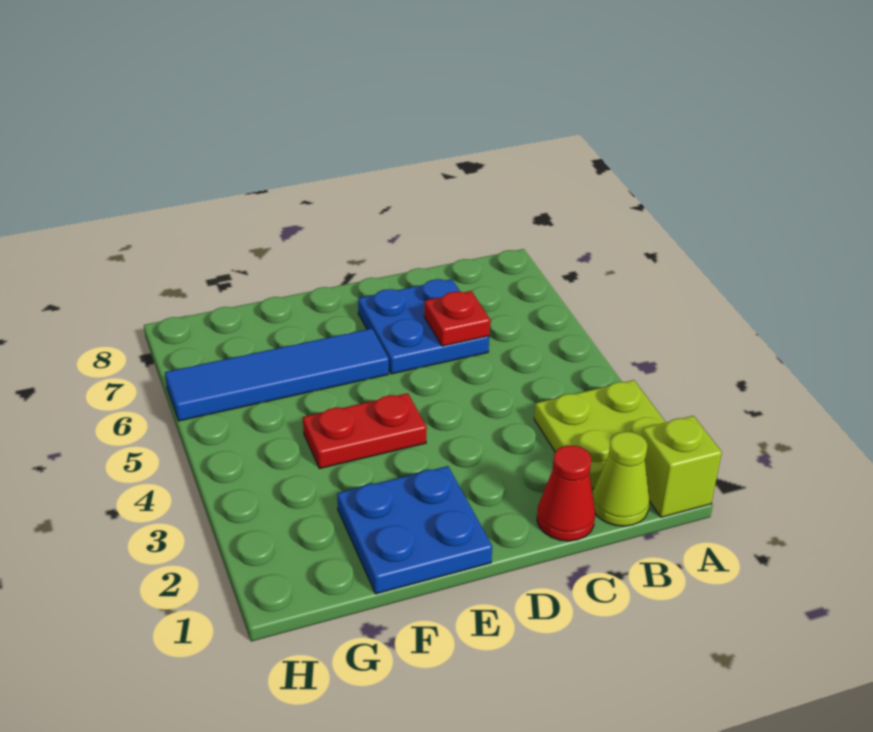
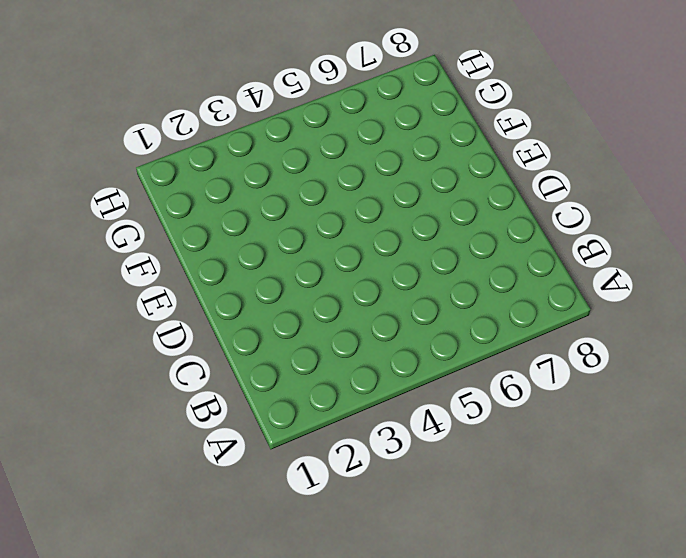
none -> lime brick A1 level 1
none -> lime plate A2:B3 level 1

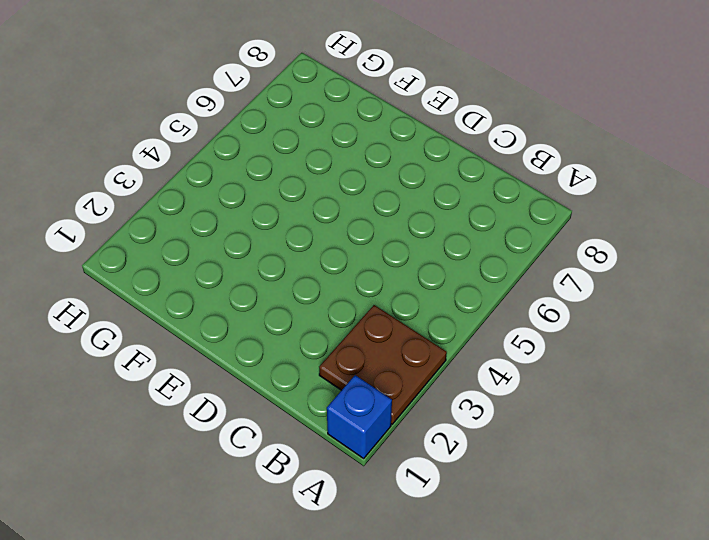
blue brick A1 level 1 -> lime brick A1 level 1
brown plate A2:B3 level 1 -> lime plate A2:B3 level 1
none -> lime cone B1 level 1
none -> red cone C1 level 1

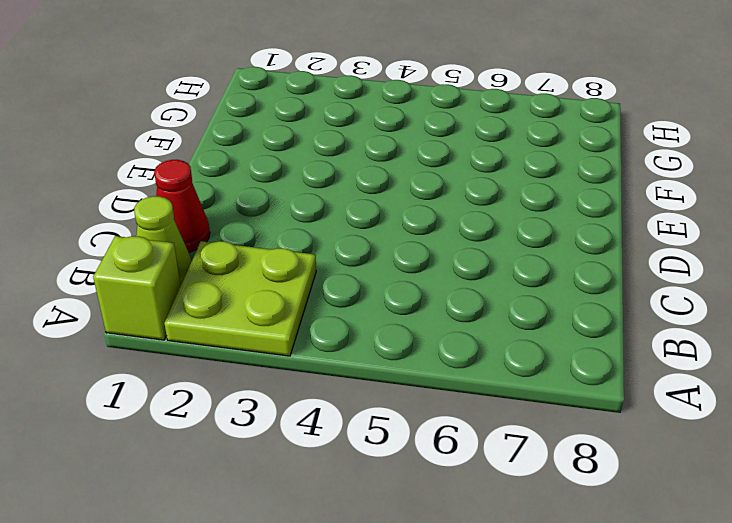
none -> blue plate C6:D7 level 1
none -> blue plate E1:F2 level 1

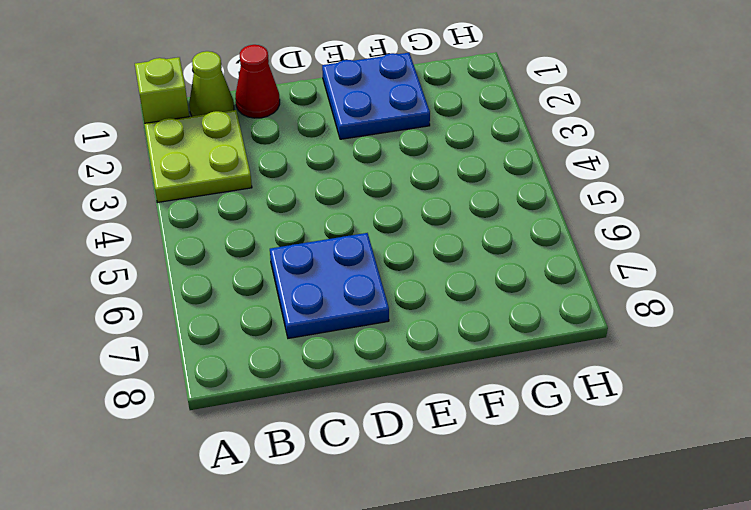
none -> red plate E4:F4 level 1
none -> blue tile E6:H6 level 1

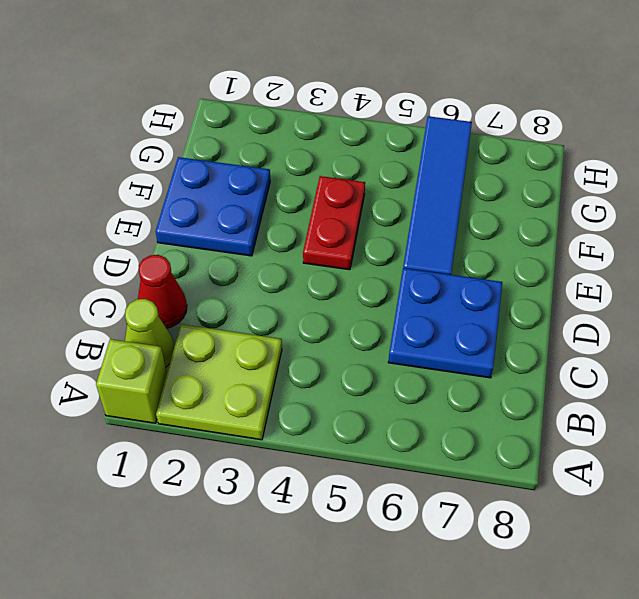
none -> red plate C6 level 2

